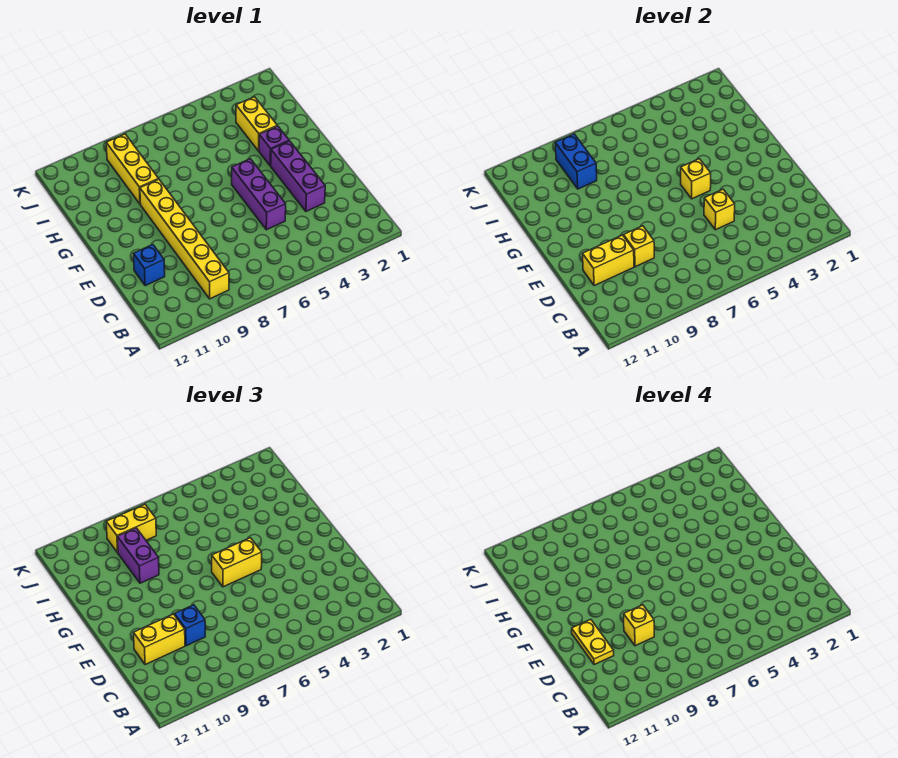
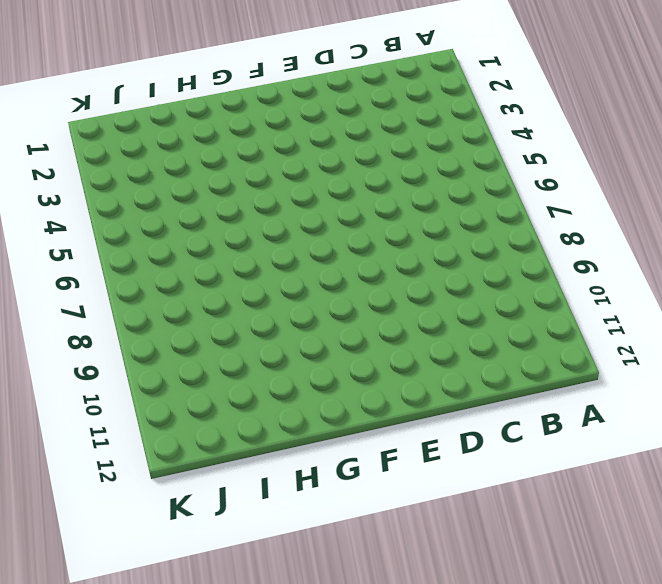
none -> yellow brick B9:G9 level 1
none -> purple brick D3:F3 level 1
none -> purple brick D5:F5 level 1

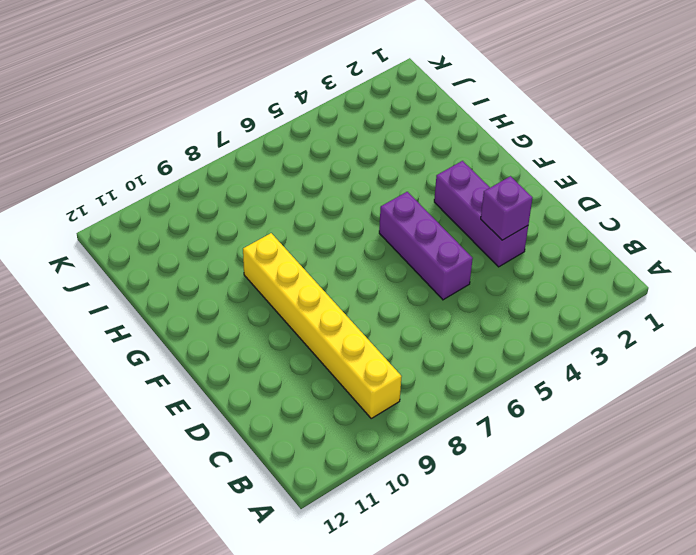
purple brick D3 level 2 -> purple brick G3 level 1
none -> blue brick D11 level 1
none -> yellow brick H3:I3 level 1
none -> yellow brick H9:J9 level 1

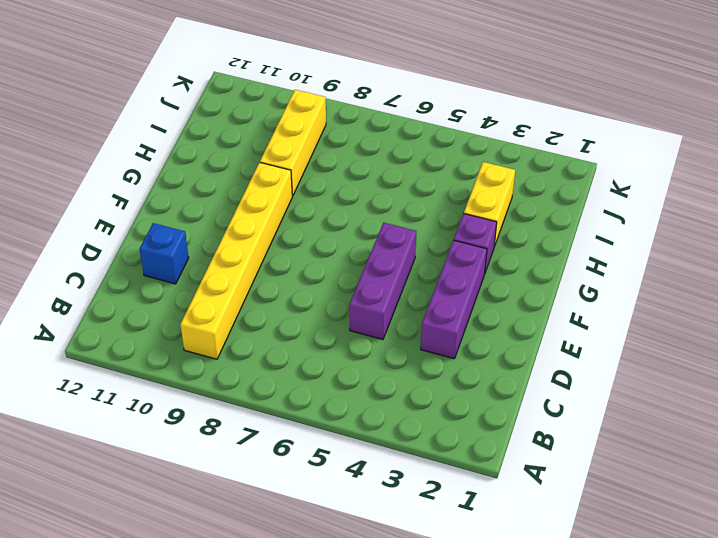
none -> yellow brick D5 level 2
none -> yellow brick D9 level 2
none -> yellow brick D10:D11 level 2

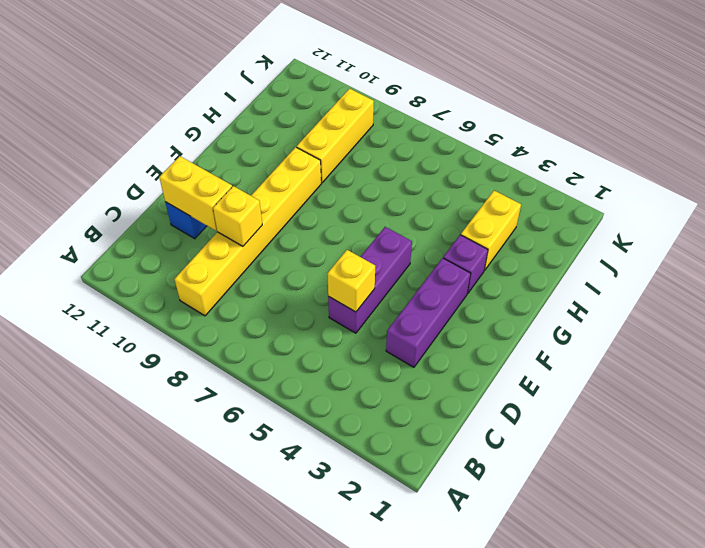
none -> yellow brick F5 level 2
none -> blue brick I9:J9 level 2
none -> blue brick D9 level 3

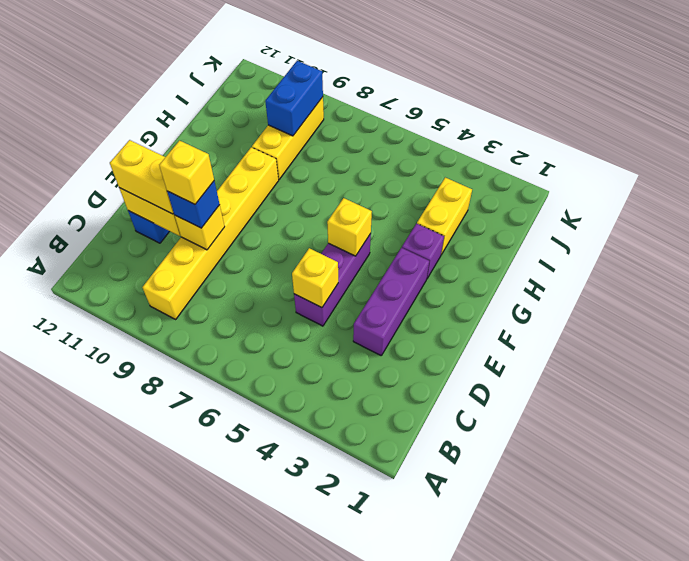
none -> yellow brick F5:F6 level 3
none -> purple brick H9:I9 level 3
none -> yellow brick J8:J9 level 3

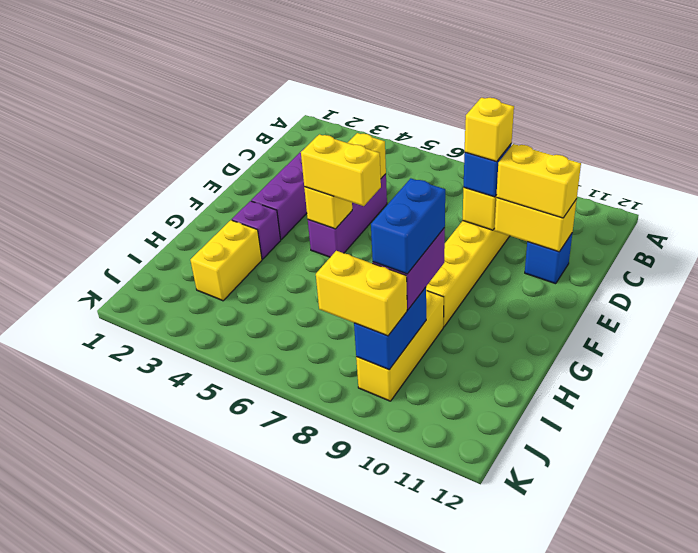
blue brick H9:I9 level 4 -> none
none -> yellow plate D11:E11 level 4

